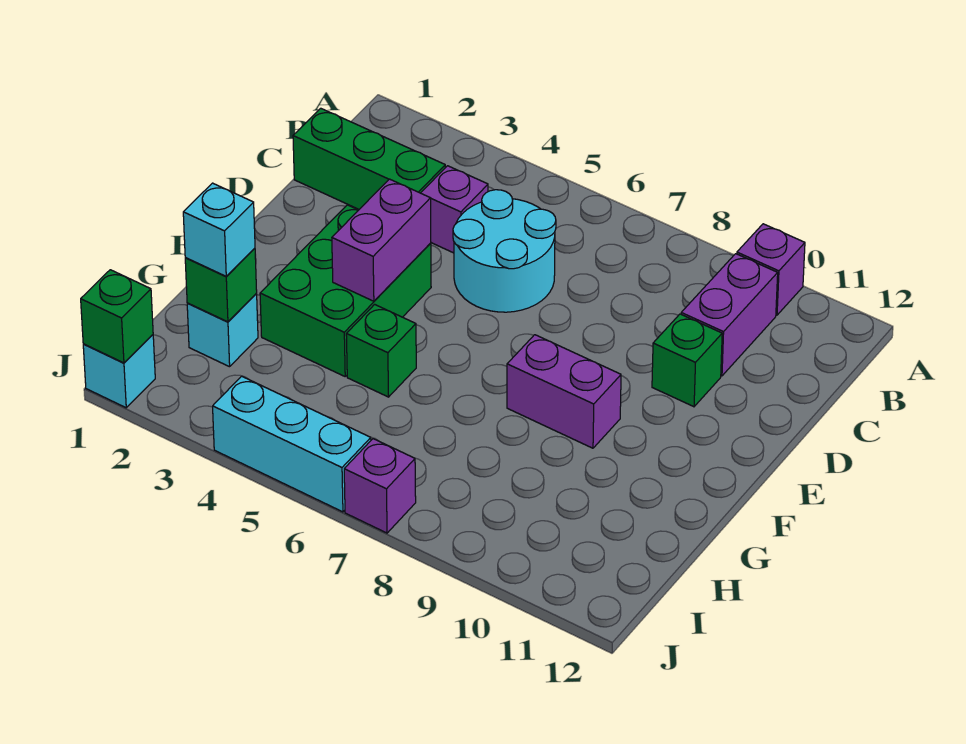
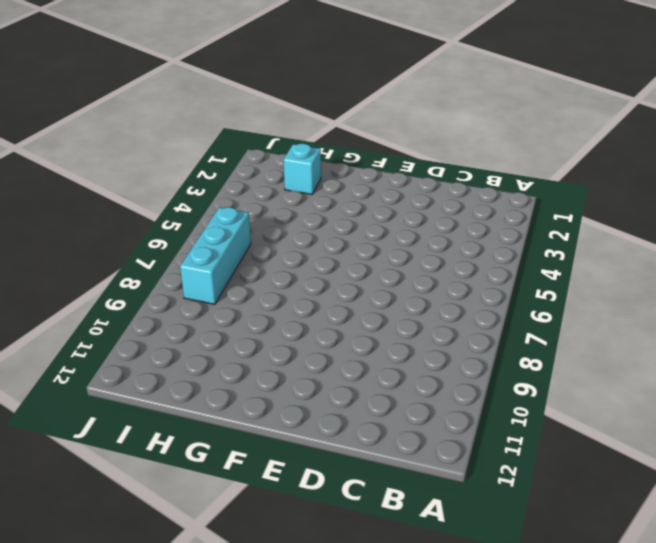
cyan brick I6:I8 level 1 -> cyan brick J4:J6 level 1
none -> purple brick A10 level 1
none -> purple brick B10:C10 level 1
none -> green brick C1:C3 level 1

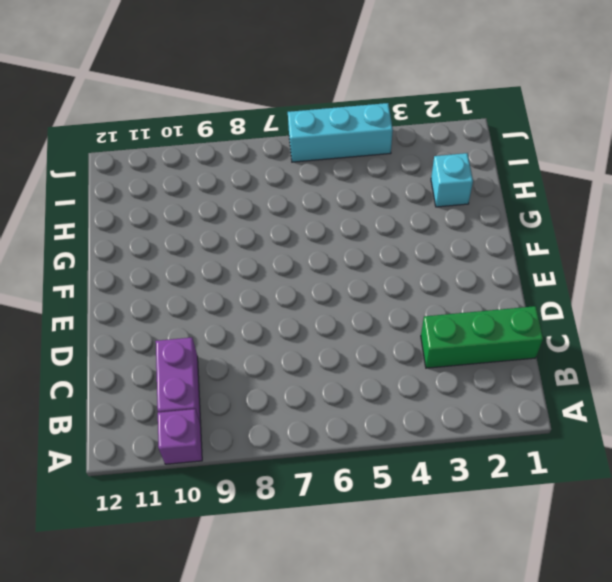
none -> purple brick C4 level 1
none -> cyan round brick C5:D6 level 1
none -> green brick D10 level 1

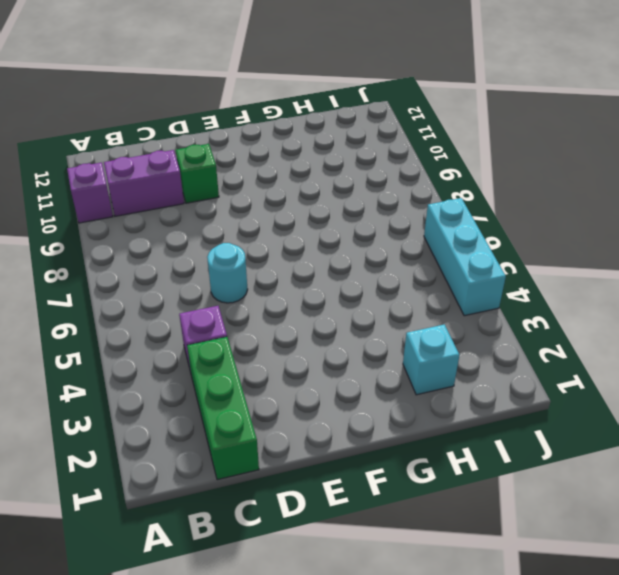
cyan round brick D6 level 1 -> cyan round brick C5:D6 level 1
none -> green brick E3:G4 level 1
none -> purple brick F8:F9 level 1
none -> green brick G5 level 1

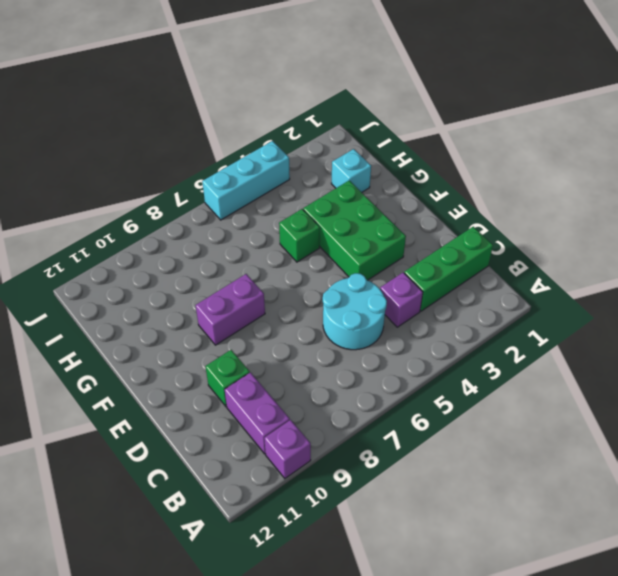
none -> cyan brick J1 level 1
none -> purple brick J7 level 1
none -> purple brick E4:F4 level 2

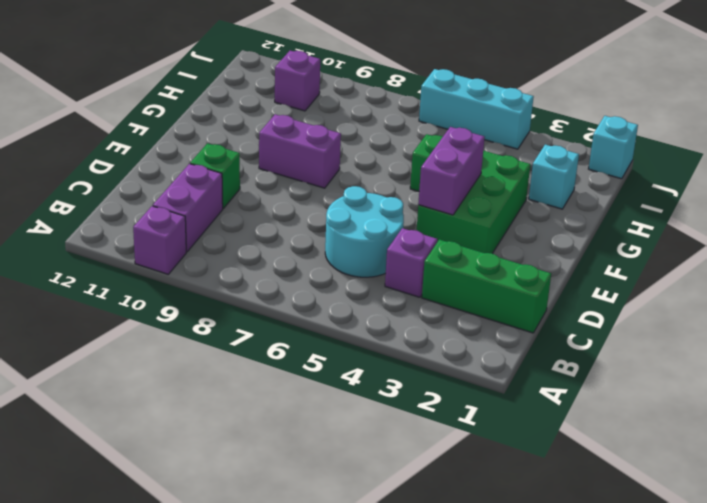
purple brick I10 level 1 -> purple brick J7 level 1
none -> green brick H2 level 2
none -> green brick J1 level 2
none -> cyan brick H2 level 3

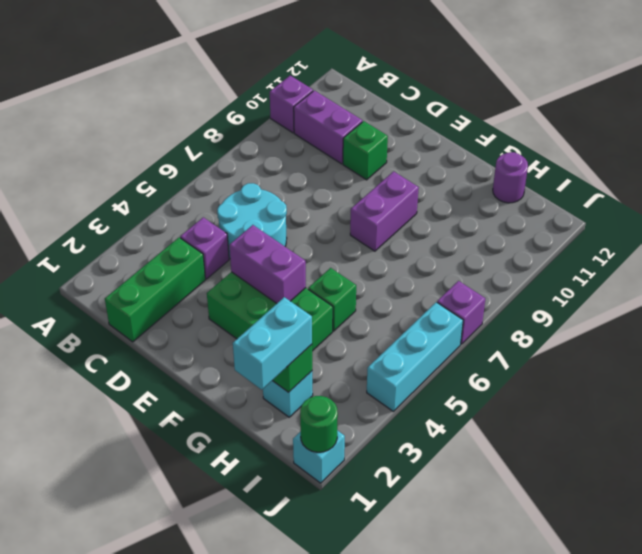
cyan brick H1:H2 level 3 -> cyan brick H2 level 3
purple round brick H12 level 1 -> none
green round brick J1 level 2 -> green brick J1 level 2

